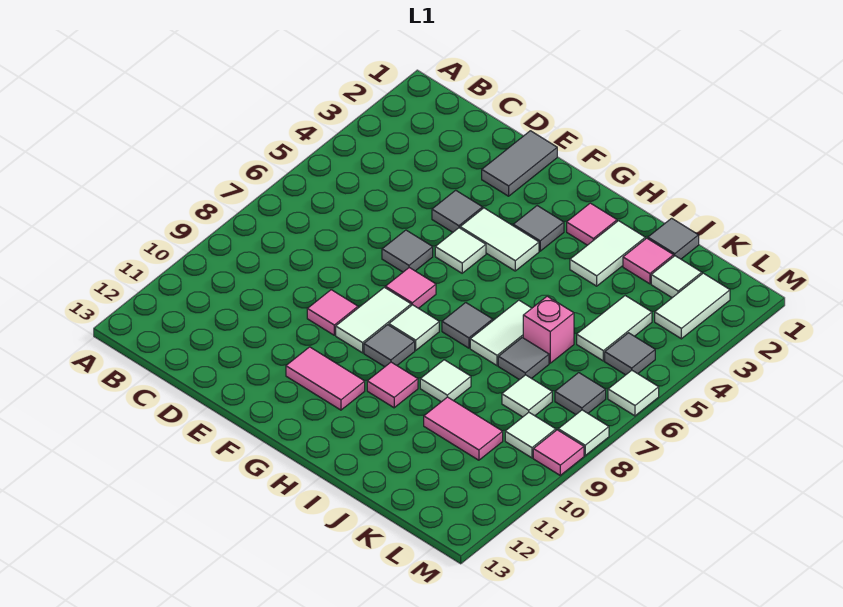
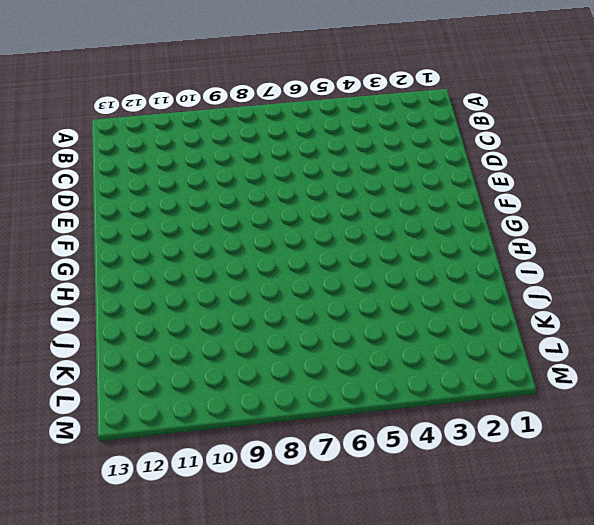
none -> grey tile E1:E2 level 1
none -> grey tile E4 level 1
none -> grey tile E6 level 1
none -> pink tile E9 level 1

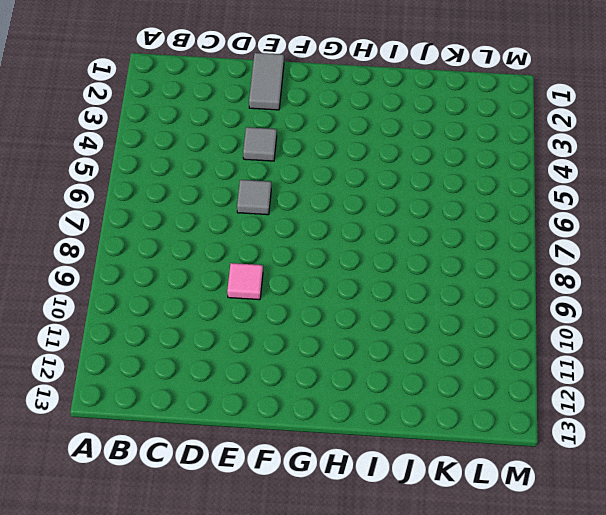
none -> white tile F4:G4 level 1
none -> white tile F5 level 1
none -> pink tile F7 level 1
none -> white tile F8:F9 level 1

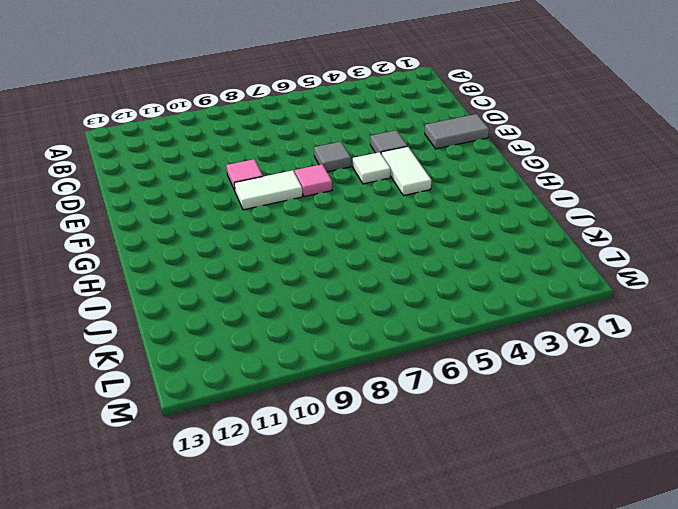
none -> pink tile F11:G11 level 1
none -> grey tile G3 level 1
none -> white tile G8 level 1
none -> grey tile G9 level 1

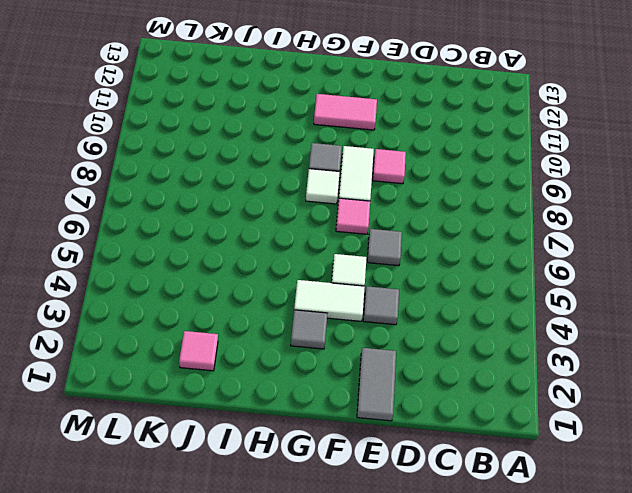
none -> pink tile H2 level 1
none -> grey tile H7 level 1
none -> pink tile H10 level 1
none -> white tile I2:I3 level 1

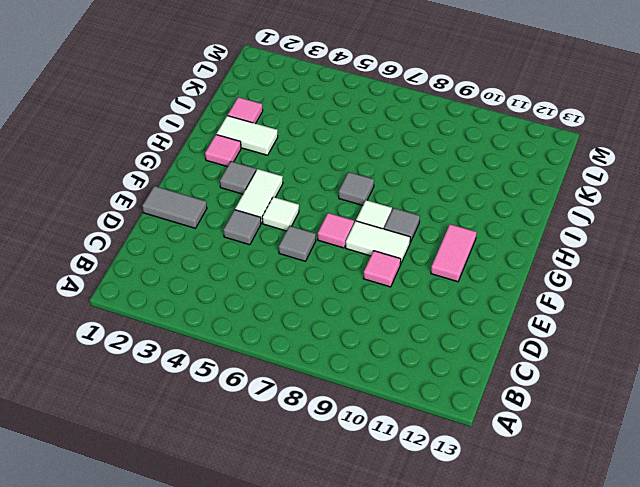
none -> pink tile H10 level 1
none -> white tile I6:I7 level 1
none -> white tile I9 level 1
none -> grey tile J1 level 1

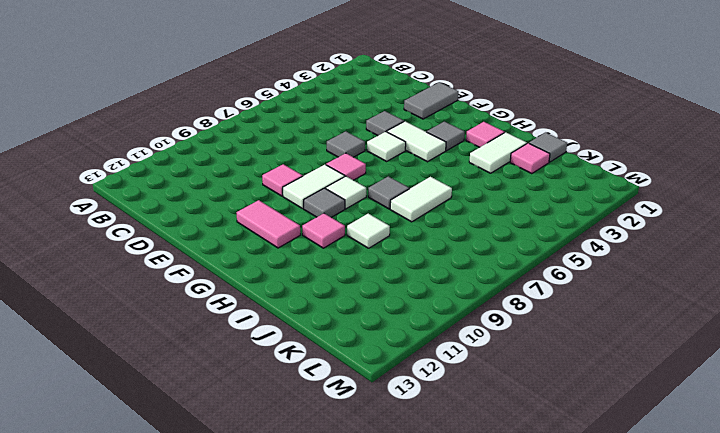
none -> pink brick J6 level 1
none -> grey tile J7 level 1
none -> pink tile J10:K10 level 1
none -> white tile K2 level 1

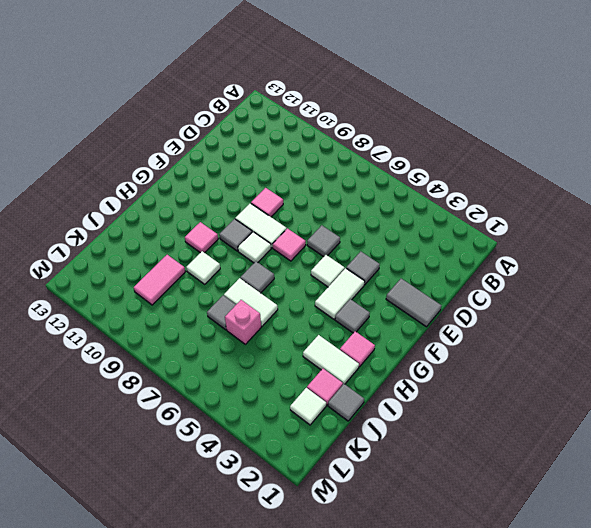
none -> pink tile F11:G11 level 1
none -> white tile K4:K5 level 1
none -> white tile K8 level 1
none -> white tile L2:L3 level 1

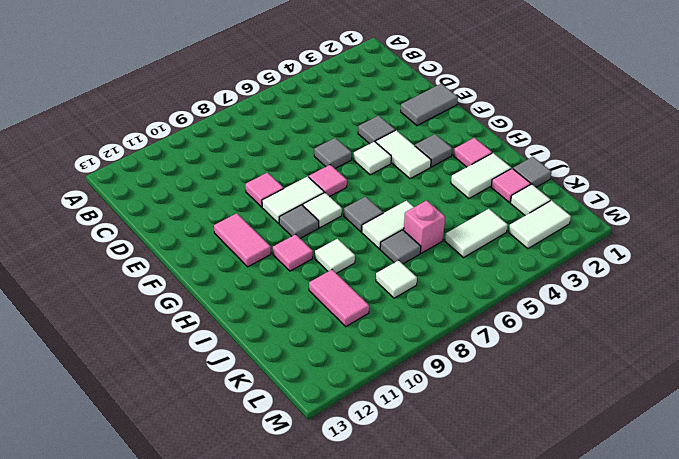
none -> grey tile L5 level 1
none -> grey tile L7 level 1
none -> white tile L9 level 1
none -> white tile M6 level 1

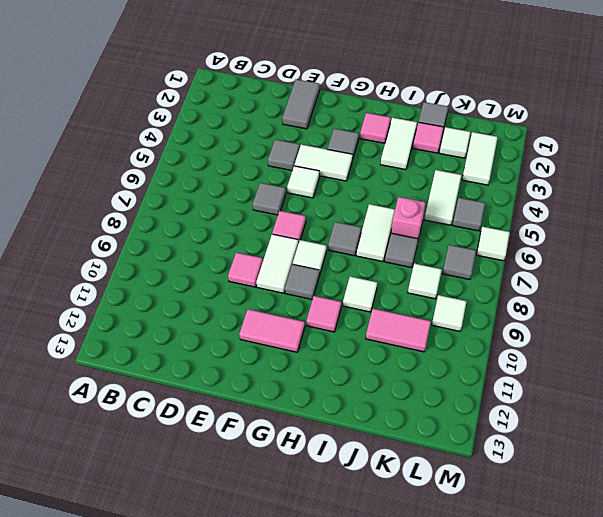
none -> white tile M8 level 1
none -> pink tile M9 level 1

